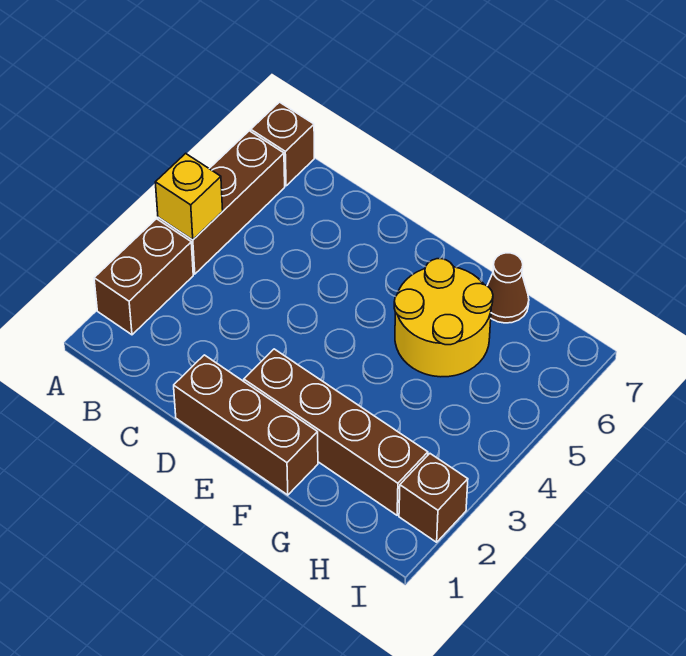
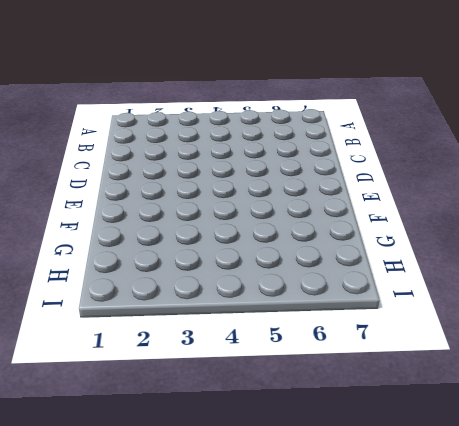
none -> brown brick A2:A3 level 1
none -> brown brick A4:A6 level 1

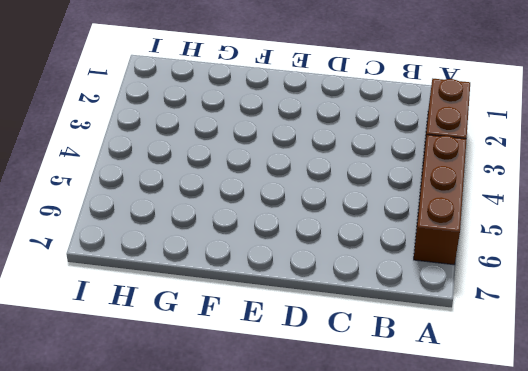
none -> brown brick A7 level 1
none -> brown brick D1:F1 level 1

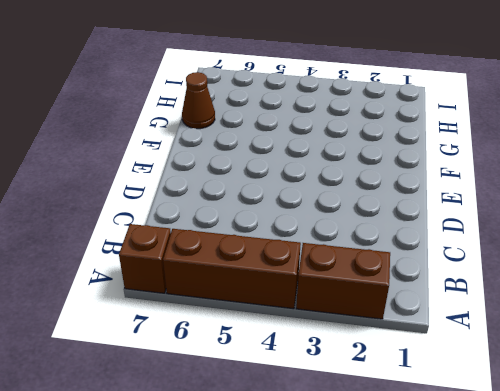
none -> brown brick D1:F1 level 1
none -> brown brick E2:H2 level 1

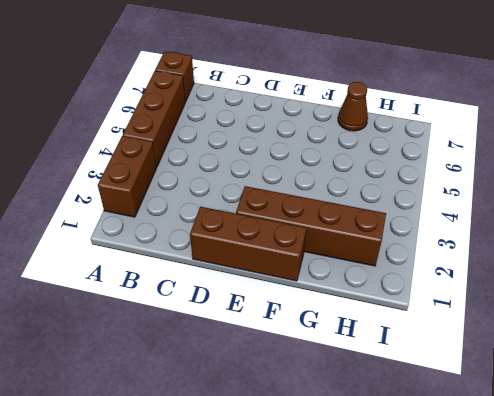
none -> yellow round brick F5:G6 level 1
none -> brown brick I2 level 1

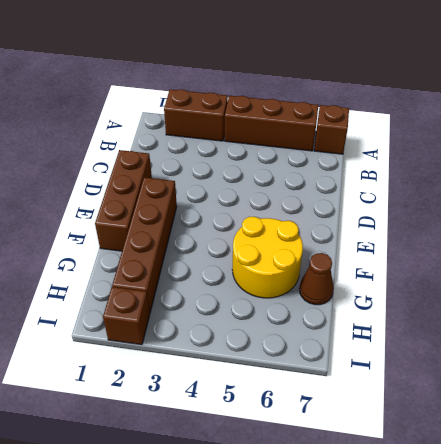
none -> yellow brick A4 level 2

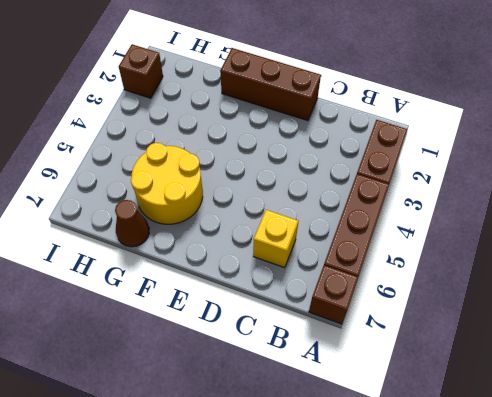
yellow brick C6 level 1 -> yellow brick A4 level 2
none -> brown brick E2:H2 level 1

